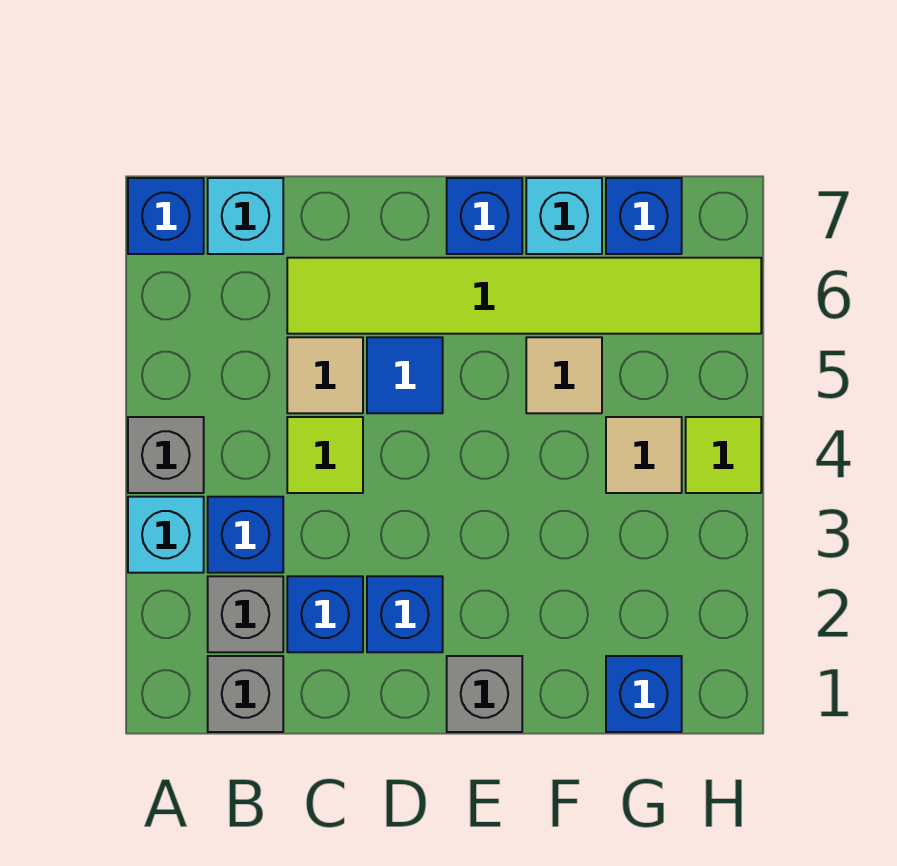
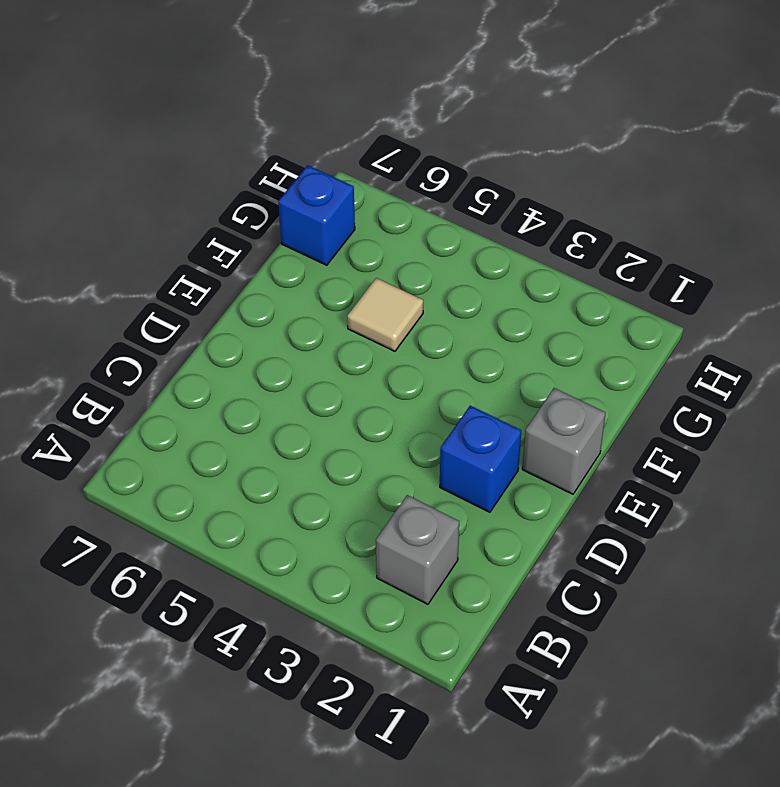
none -> cyan brick A3 level 1
none -> grey brick A4 level 1
none -> blue brick A7 level 1

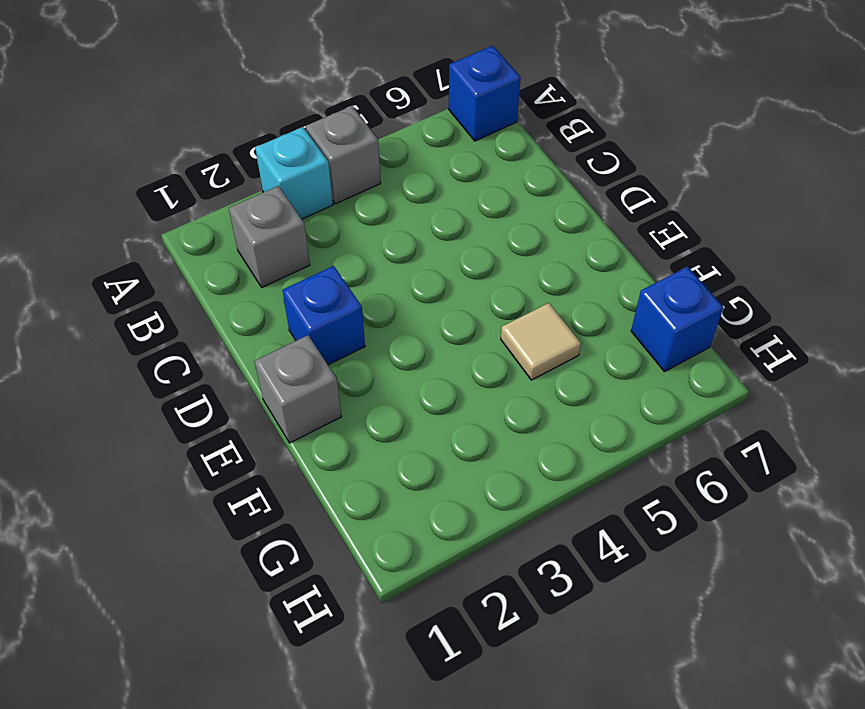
none -> grey brick B1 level 1
none -> blue brick B3 level 1
none -> cyan brick B7 level 1

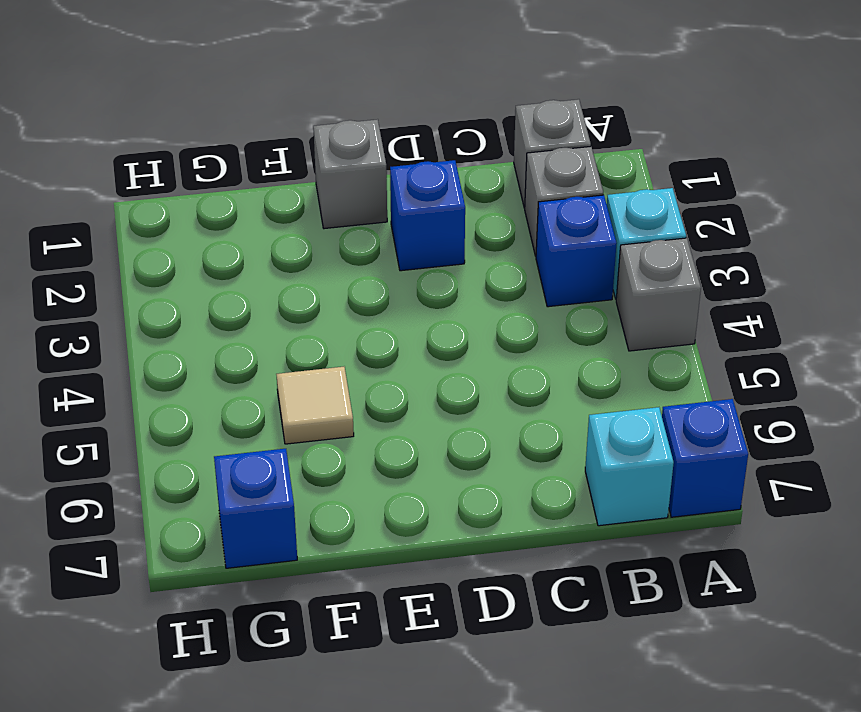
none -> blue brick C2 level 1
none -> lime tile C4 level 1
none -> tan tile C5 level 1

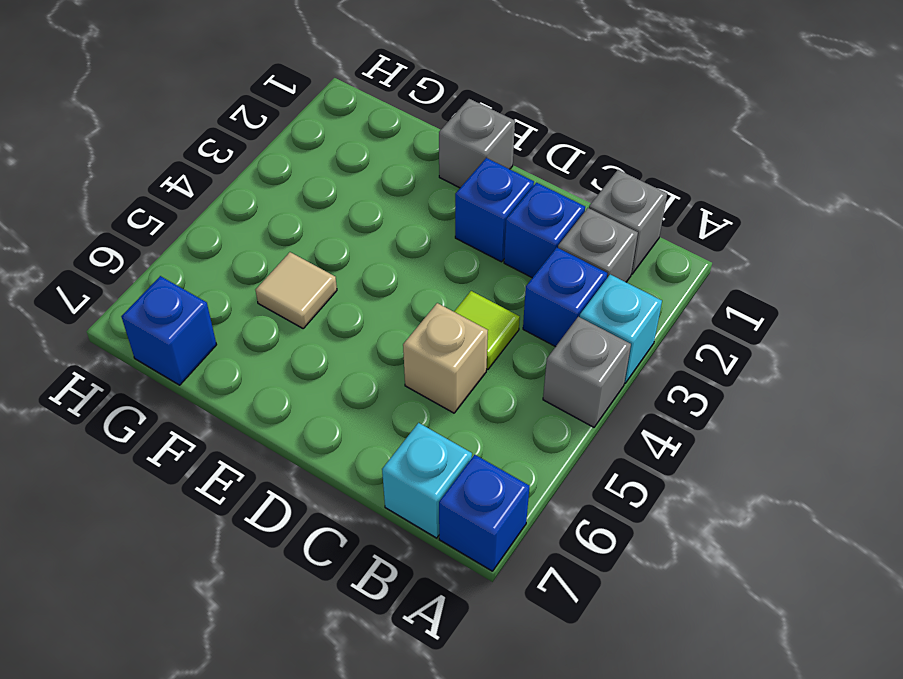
tan brick C5 level 1 -> tan tile C5 level 1
none -> lime tile C6:H6 level 1
none -> blue tile D5 level 1
none -> blue brick E7 level 1

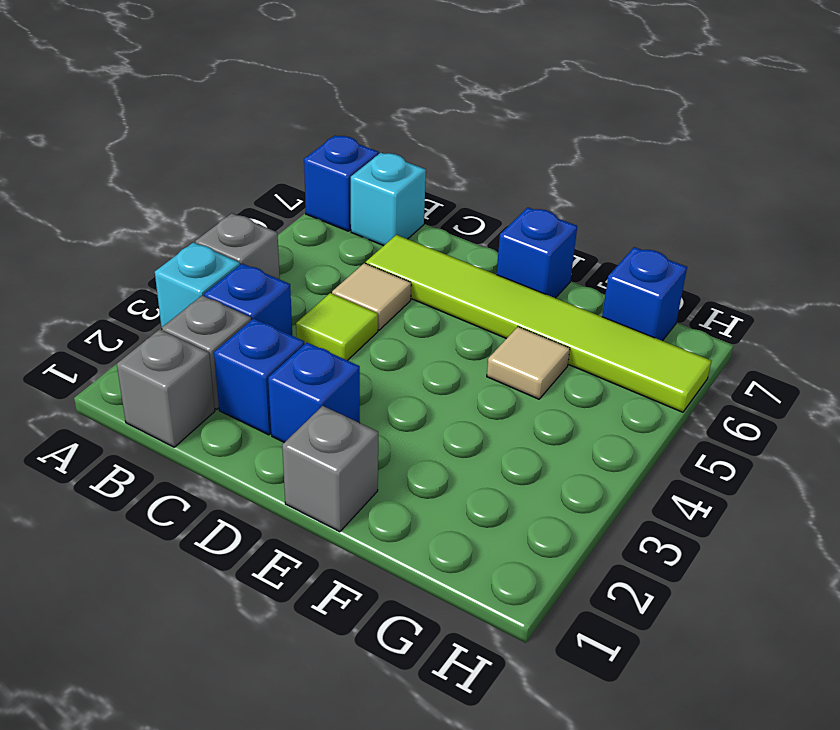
none -> blue tile D5 level 1
none -> cyan brick F7 level 1
none -> blue brick G1 level 1

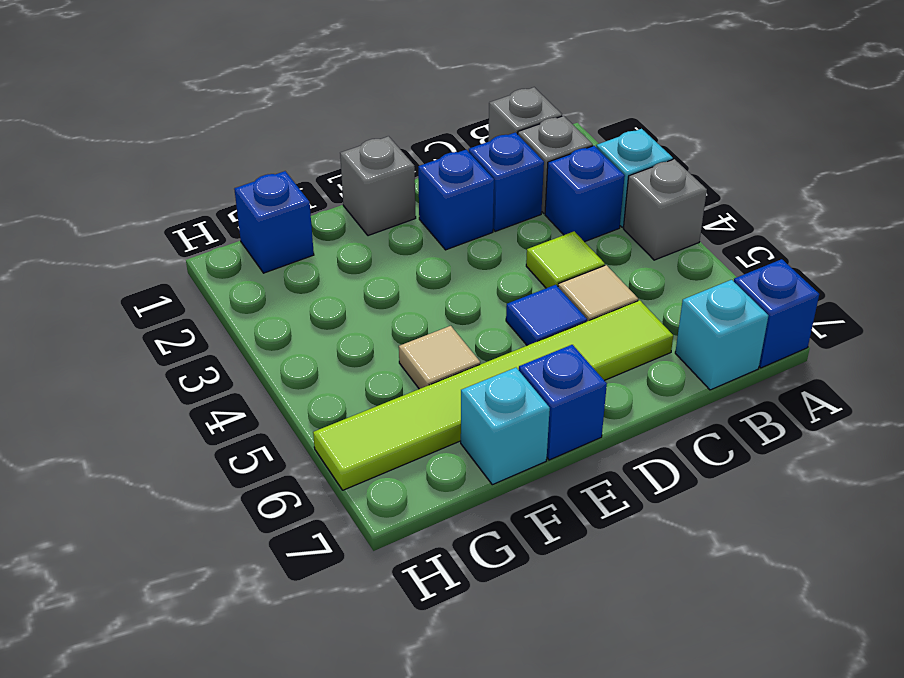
none -> tan tile G4 level 1
none -> blue brick G7 level 1
none -> lime tile H4 level 1

